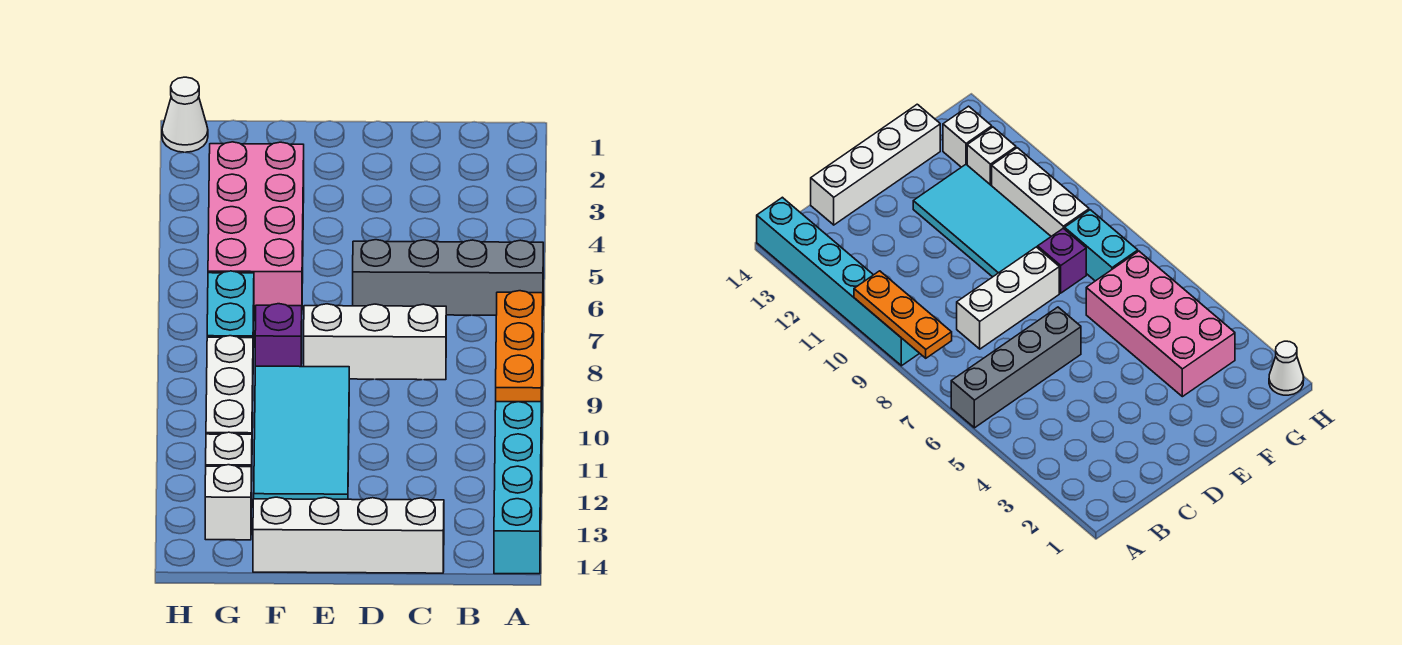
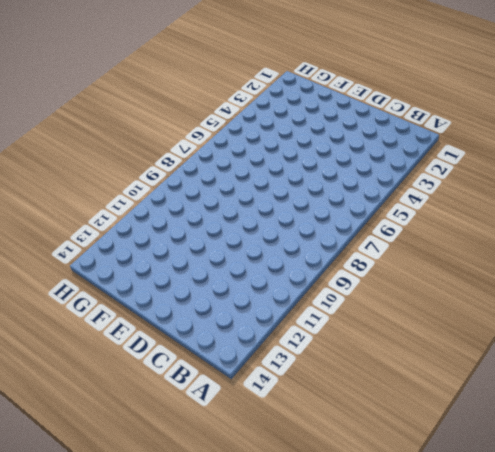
none -> grey brick A6:D6 level 1
none -> cyan brick A9:A14 level 1
none -> white brick C8:E8 level 1

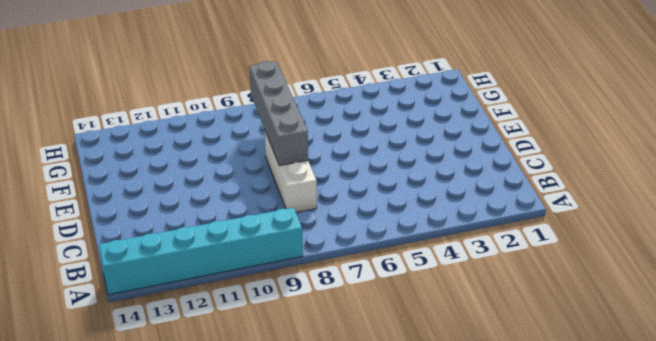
grey brick D8:G8 level 2 -> grey brick A6:D6 level 1
none -> white brick C14:F14 level 1
none -> cyan tile E9:F12 level 1
none -> pink brick F3:G6 level 1

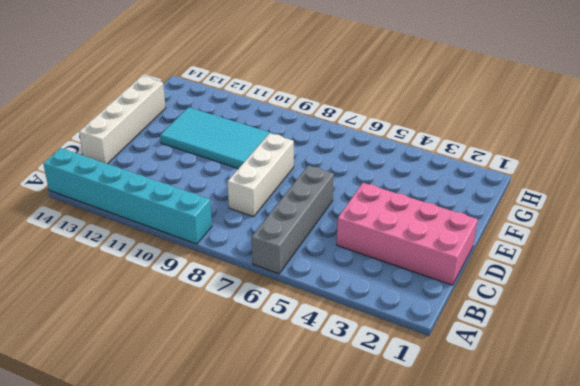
pink brick C1:D4 level 1 -> pink brick F3:G6 level 1
none -> purple brick F8 level 1
none -> cyan brick G7:G8 level 1
none -> white brick G9:G11 level 1

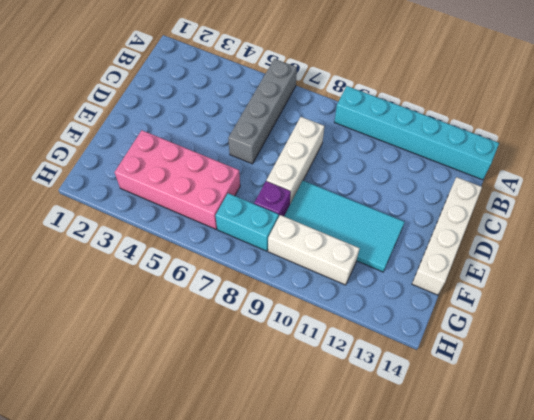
none -> white brick G12 level 1
none -> white brick G13 level 1
none -> white cone H1 level 1

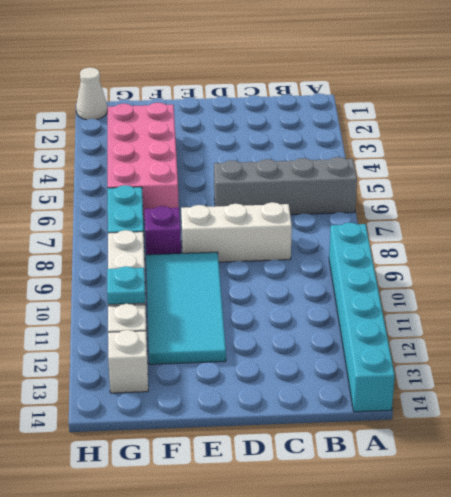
cyan plate G11 level 2 -> none
none -> white brick C14:F14 level 1
none -> orange plate A8:A10 level 2

